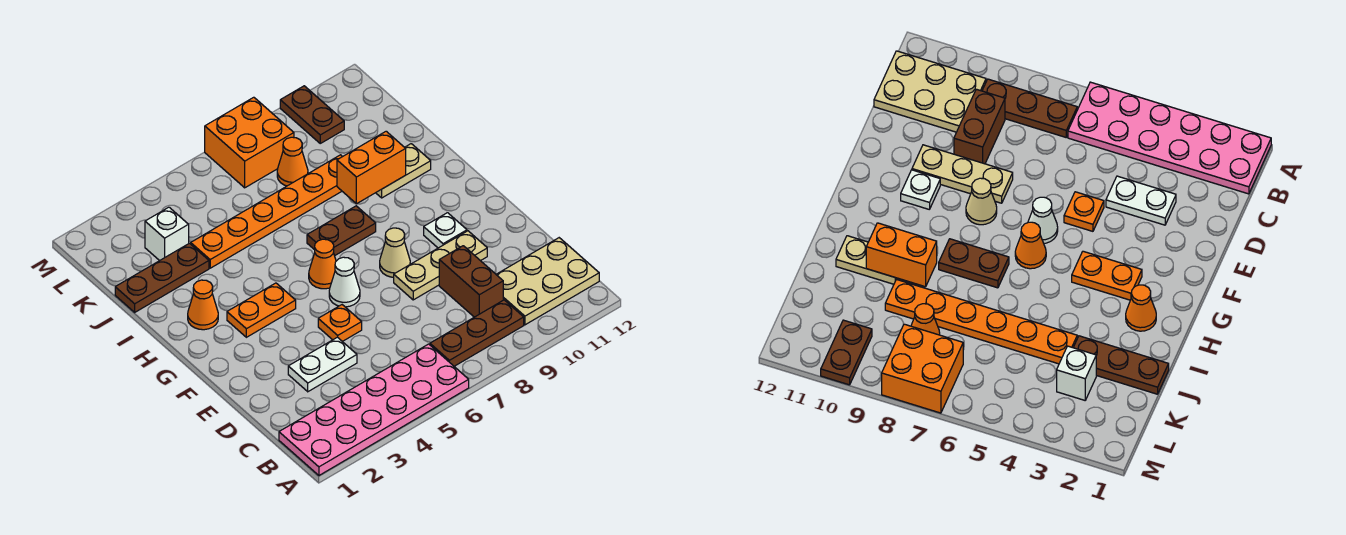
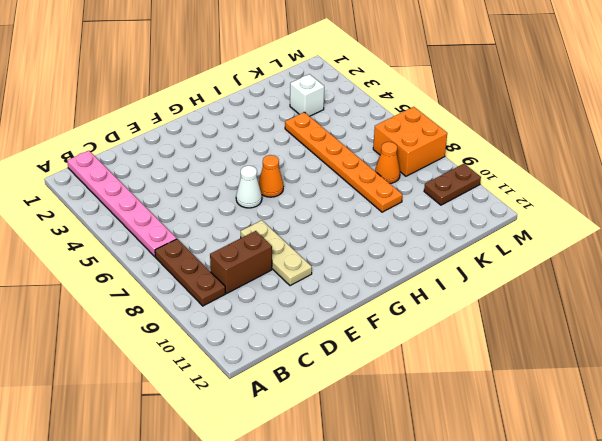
pink plate B1:B6 level 1 -> pink plate A1:B6 level 1
none -> tan plate B10:C12 level 1
none -> white plate D3:D4 level 1
none -> orange plate E5 level 1

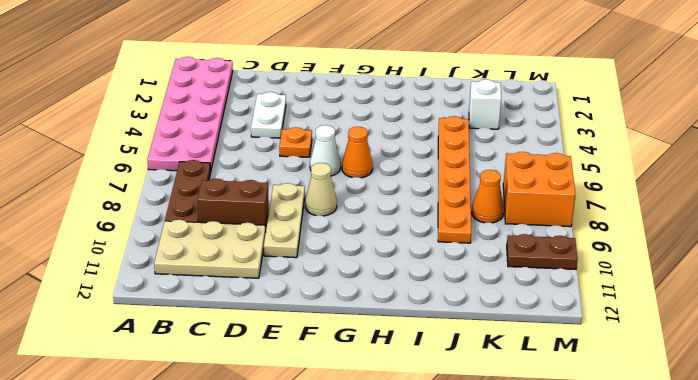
tan plate B10:D11 level 1 -> tan plate B10:C12 level 1
none -> white plate F10 level 1
none -> orange plate G3:G4 level 1
none -> orange cone H2 level 1

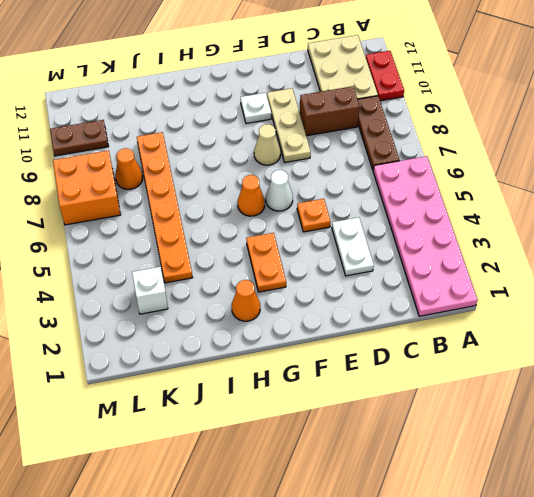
red plate A10:A11 level 1 -> none
none -> brown plate H7:H8 level 1
none -> tan plate I10:I11 level 1
none -> brown plate J1:J3 level 1

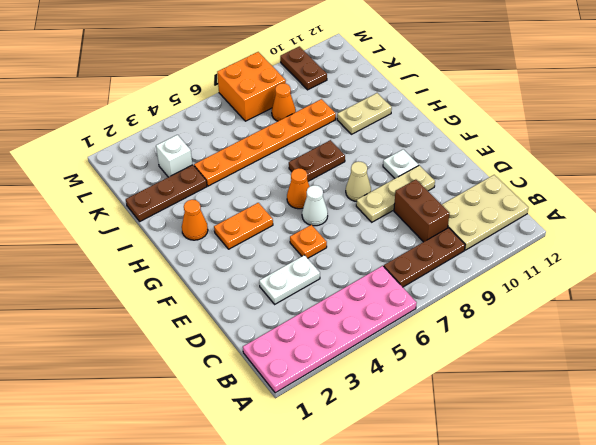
none -> orange brick I9:I10 level 2

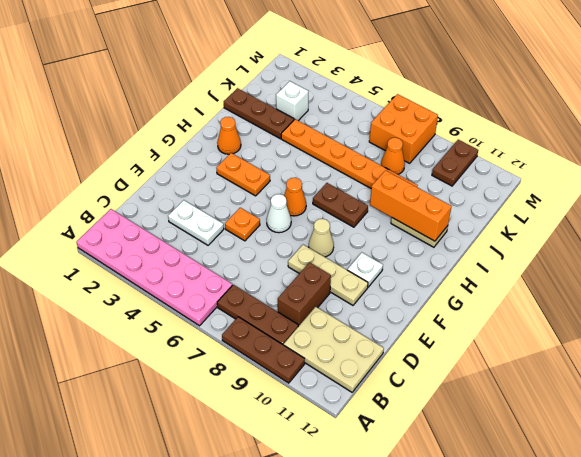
brown plate A8:A10 level 1 -> none
orange brick I9:I11 level 2 -> orange brick I9:I10 level 2

